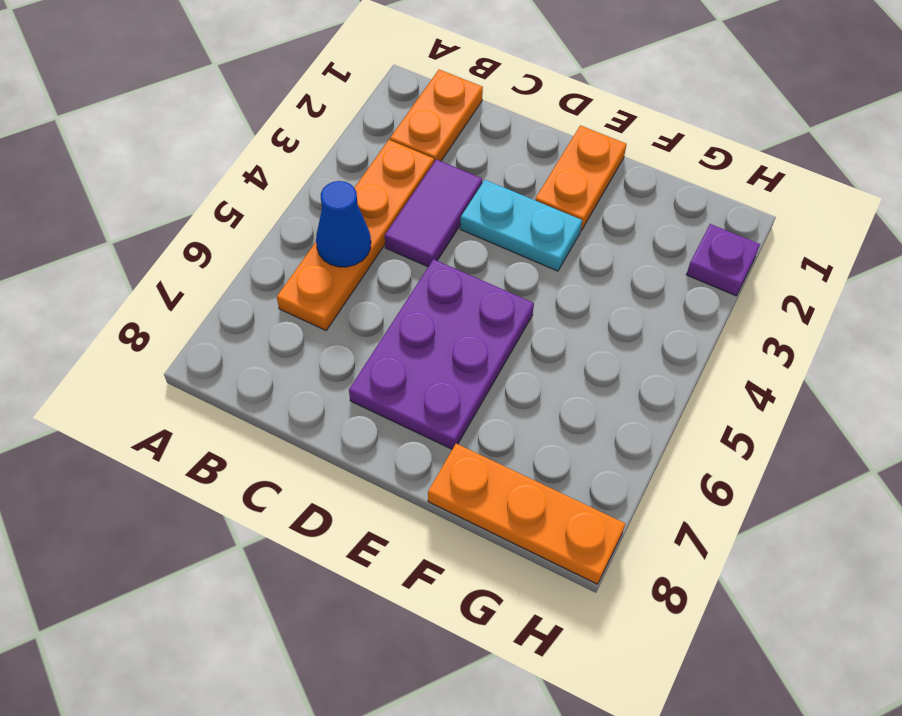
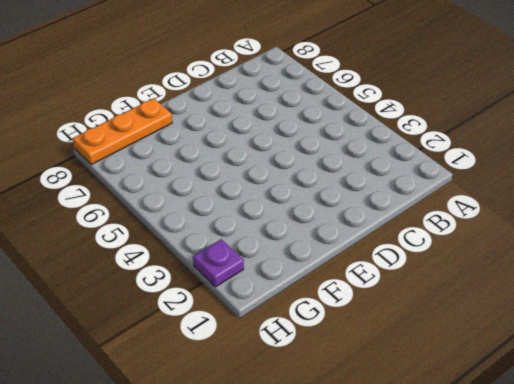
none -> orange plate B1:B2 level 1
none -> orange plate B3:B6 level 1

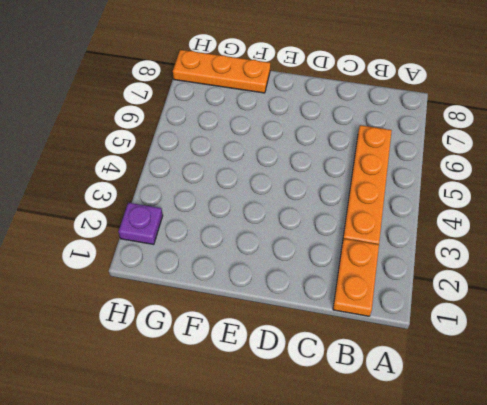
none -> purple tile C3:C4 level 1
none -> cyan plate D3:E3 level 1

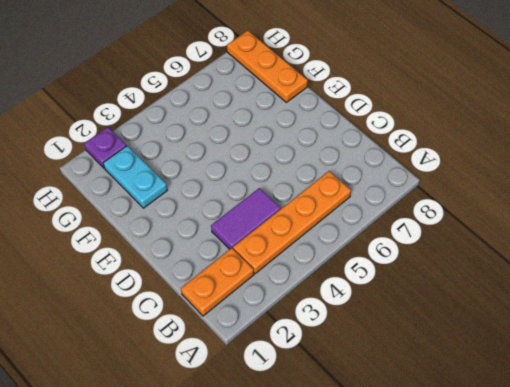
cyan plate F2:G2 level 1 -> cyan plate D3:E3 level 1
none -> purple plate D5:E7 level 1
none -> orange plate E1:E2 level 1

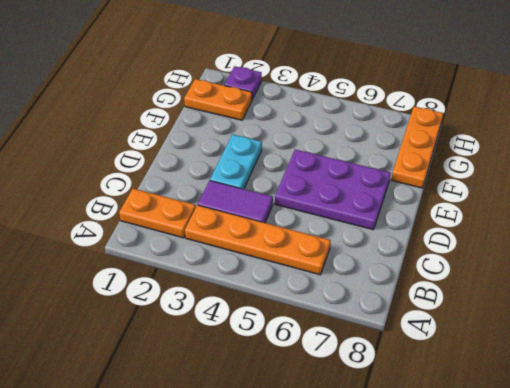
orange plate G1:G2 level 1 -> orange plate E1:E2 level 1
none -> blue cone B5 level 2

